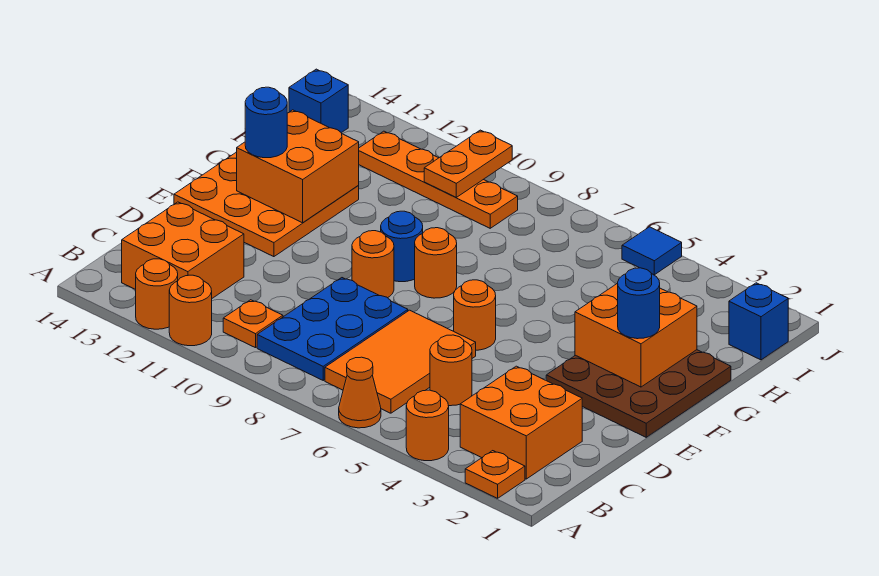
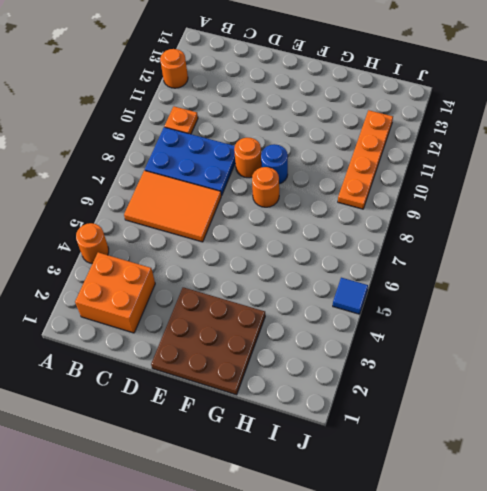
none -> orange plate A2 level 1
none -> orange cone A6 level 1
none -> orange round brick A11 level 1

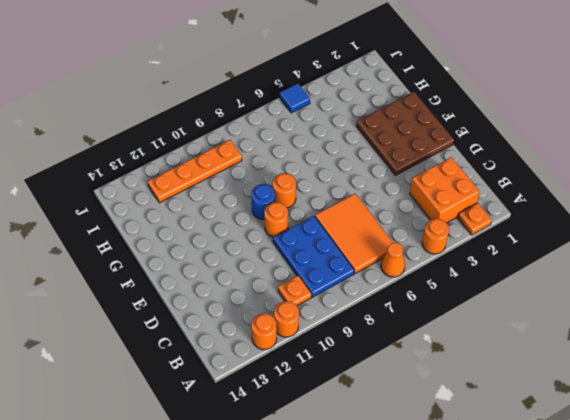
none -> orange brick B12:C13 level 1
none -> orange round brick C5 level 1
none -> orange round brick E6 level 1

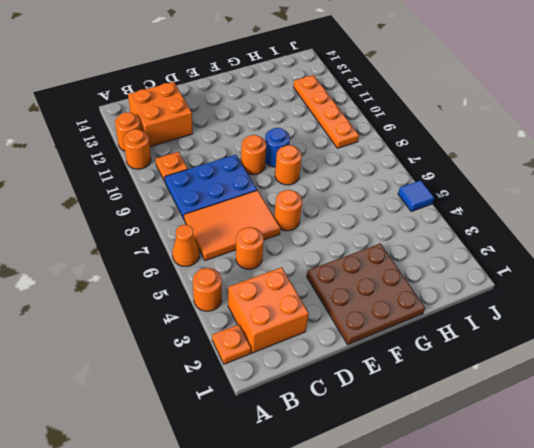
none -> orange plate E12:G14 level 1
none -> blue brick I1 level 1
none -> blue brick I14 level 1

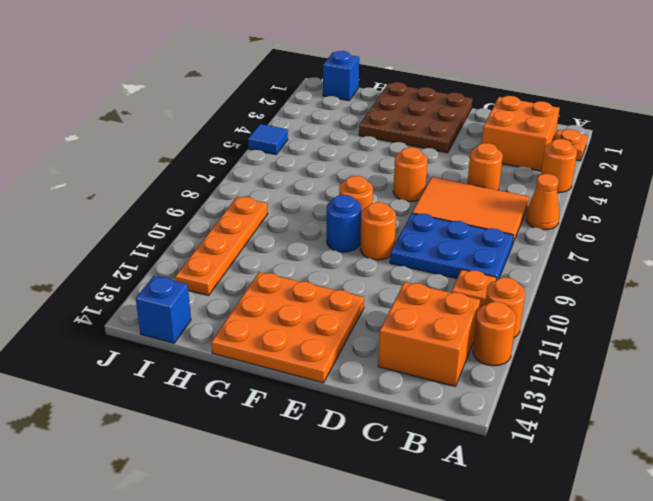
none -> orange brick F2:G3 level 2
none -> orange brick F12:G13 level 2
none -> orange plate I10:J10 level 2

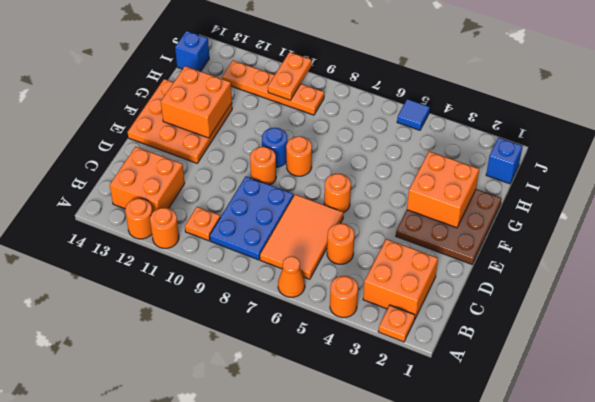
none -> blue round brick F2 level 3
none -> blue round brick F13 level 3

